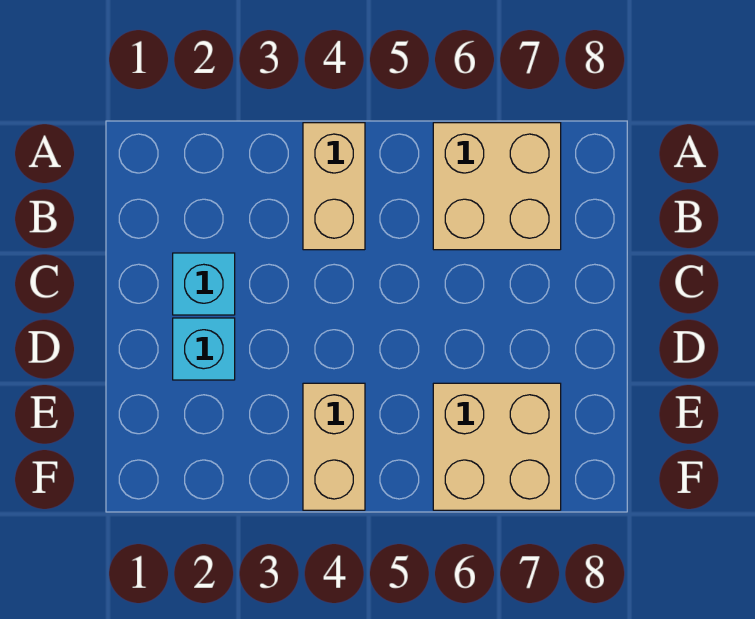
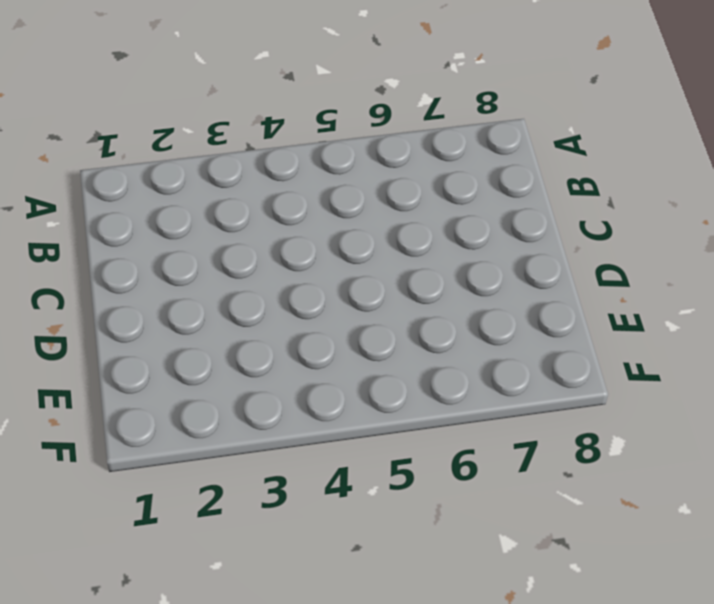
none -> tan brick A4:B4 level 1
none -> tan brick A6:B7 level 1

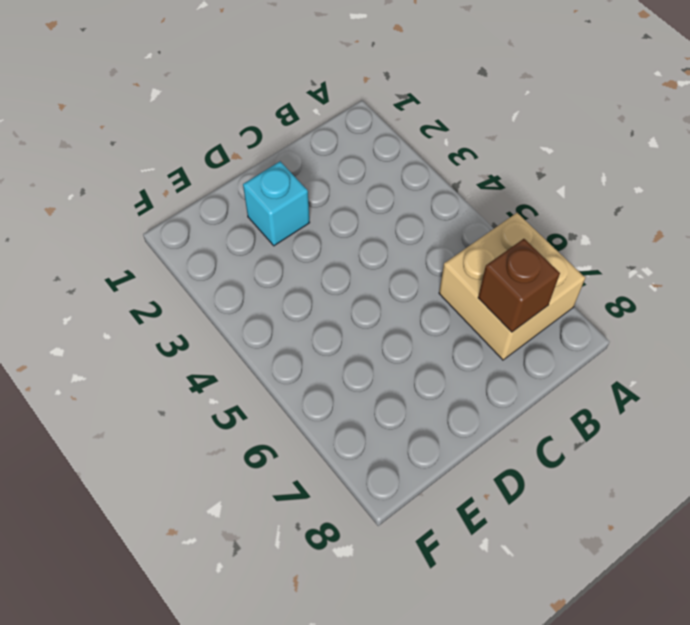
brown brick B7 level 2 -> none
none -> tan brick A4:B4 level 1
none -> cyan brick C2 level 1

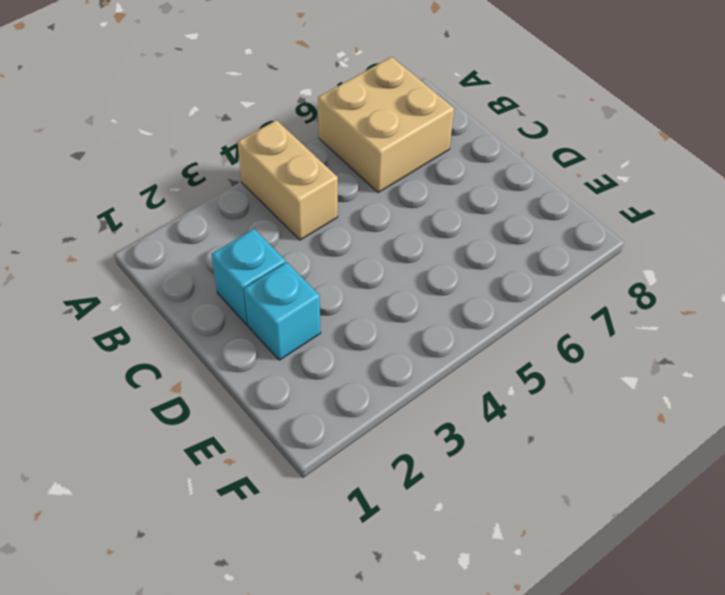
none -> tan brick E4:F4 level 1
none -> tan brick E6:F7 level 1

